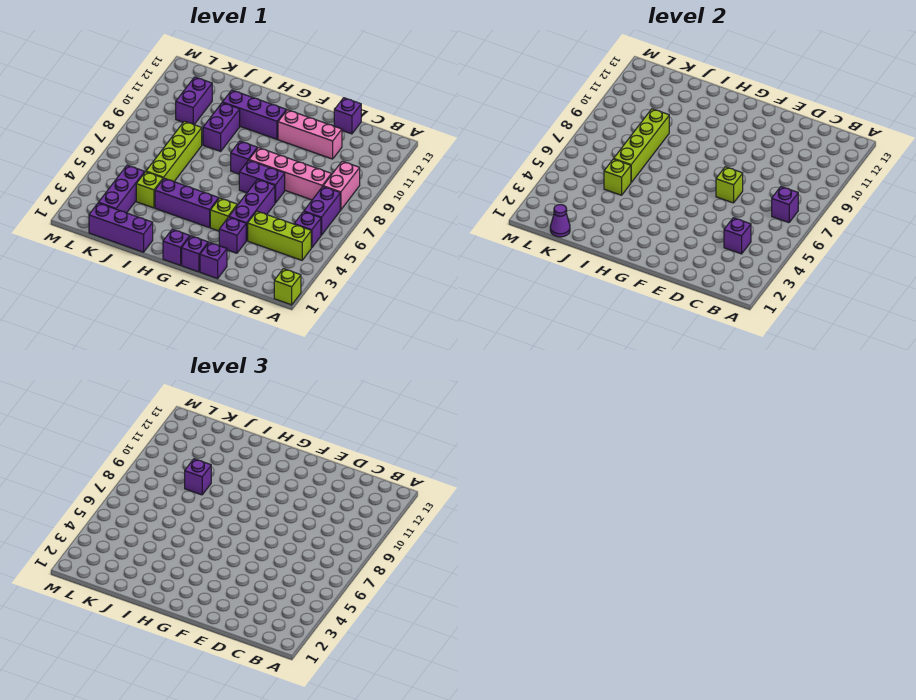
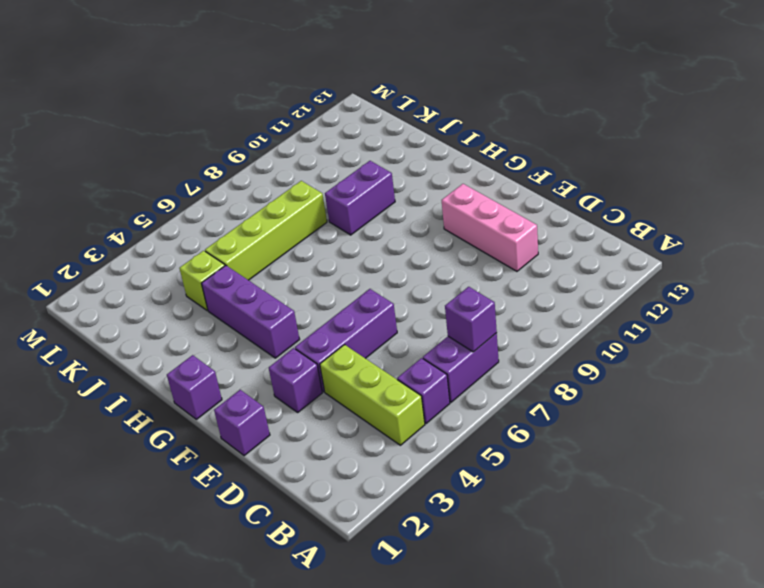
none -> lime brick A1 level 1
none -> pink brick B8:B9 level 1
none -> pink brick C8:F8 level 1
none -> purple brick D13 level 1

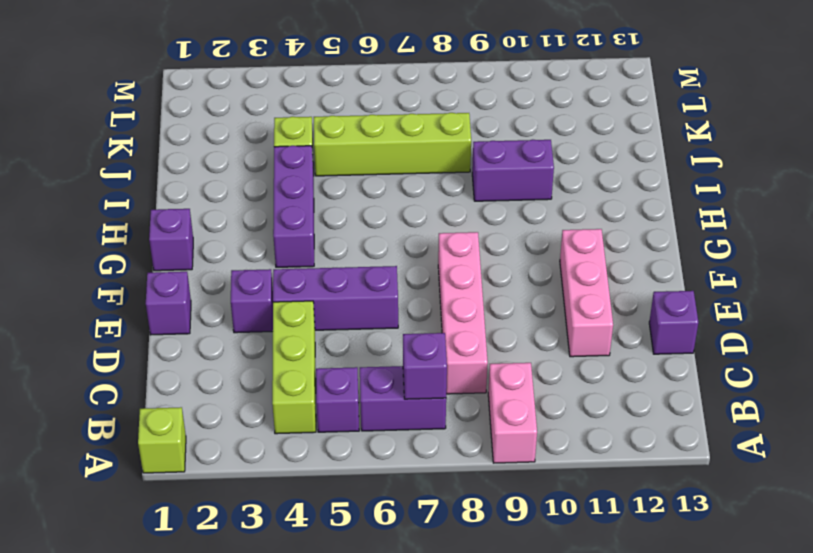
pink brick A9:B9 level 1 -> pink brick B8:B9 level 1
none -> purple brick E7:F7 level 1
none -> purple brick F1 level 1
none -> lime brick F4 level 1
none -> purple brick G8 level 1

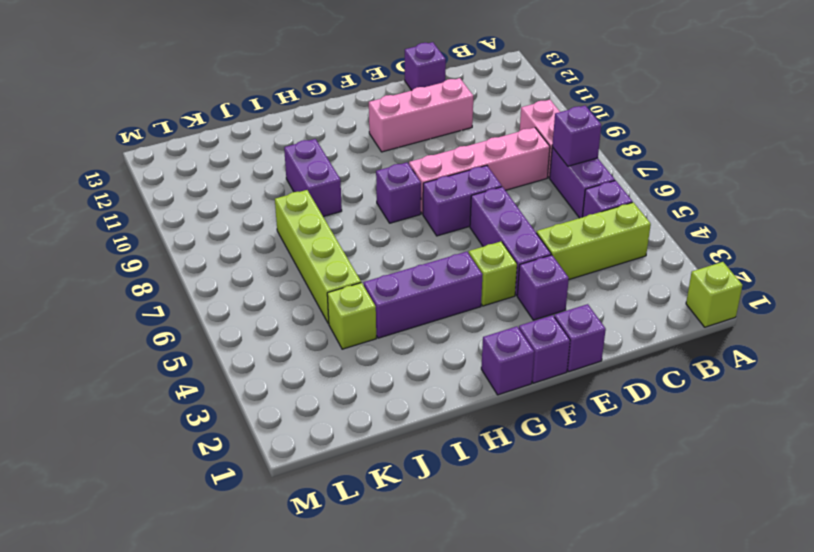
none -> purple brick G11:I11 level 1
none -> purple brick I1:K1 level 1
none -> purple brick K2:K4 level 1
none -> purple brick K10:K11 level 1

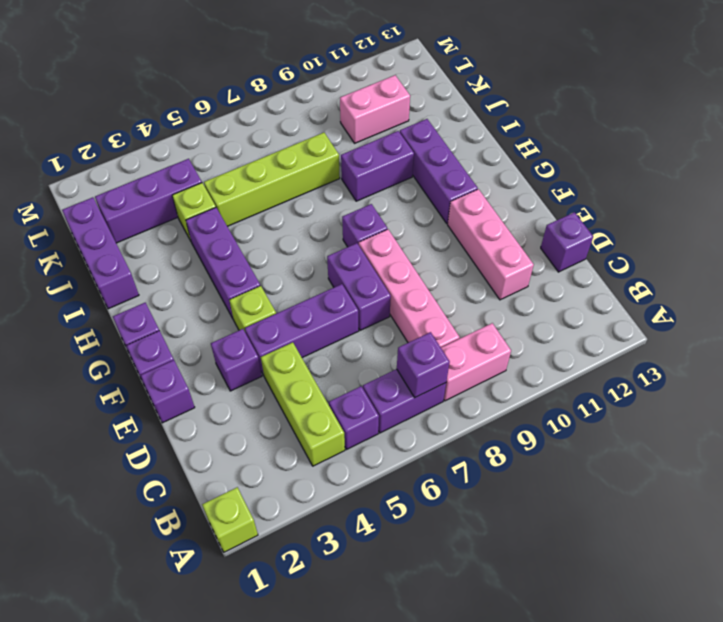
pink brick K10:K11 level 1 -> purple brick K10:K11 level 1
none -> purple brick C4 level 2
none -> lime brick E7 level 2
none -> lime brick J5 level 2
none -> lime brick J6:J9 level 2

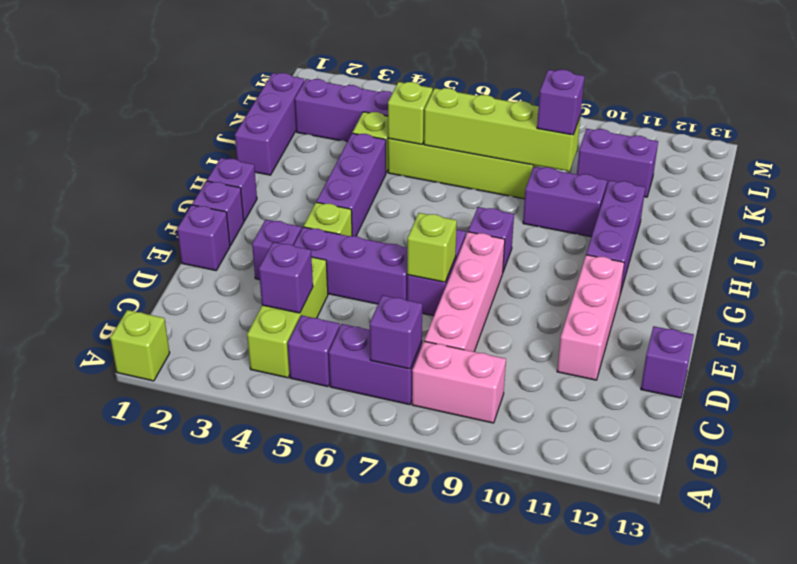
none -> purple cone K1 level 2

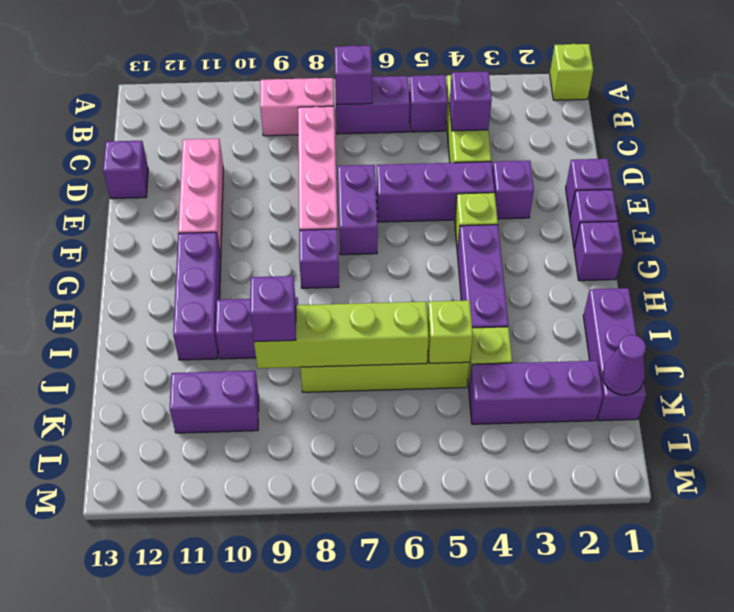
none -> lime brick E7 level 2

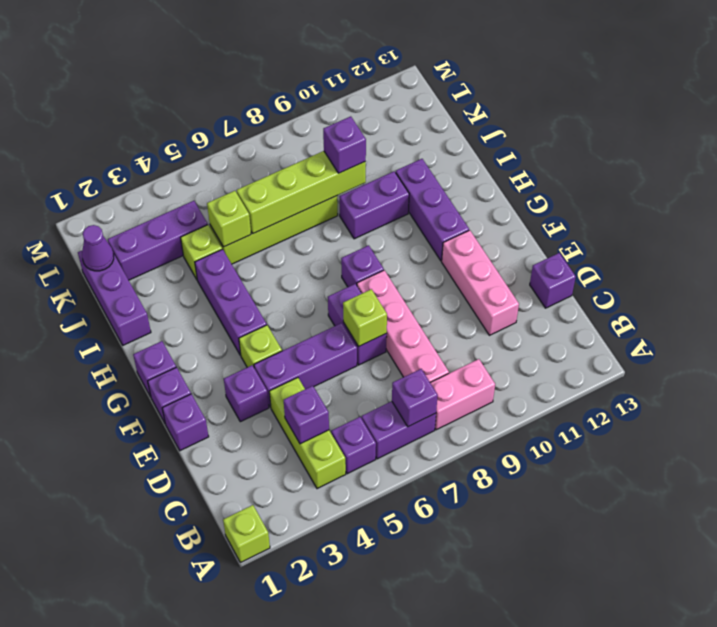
none -> purple brick K10:K11 level 1

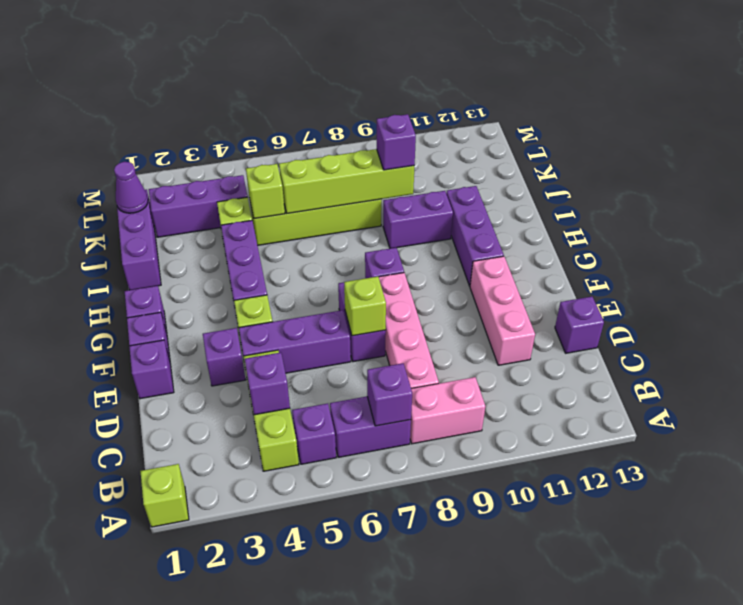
none -> purple brick K10:K11 level 1

